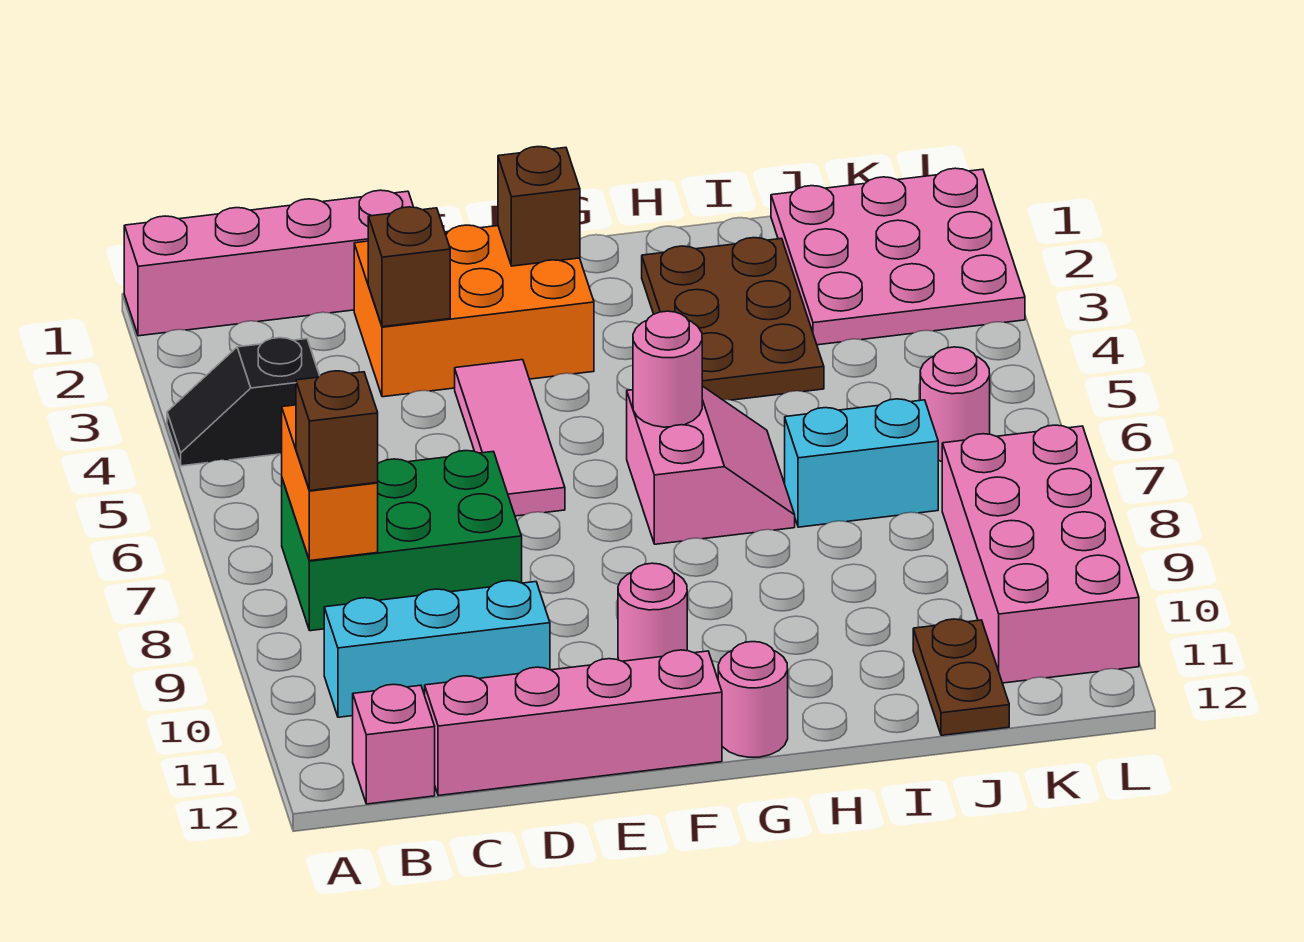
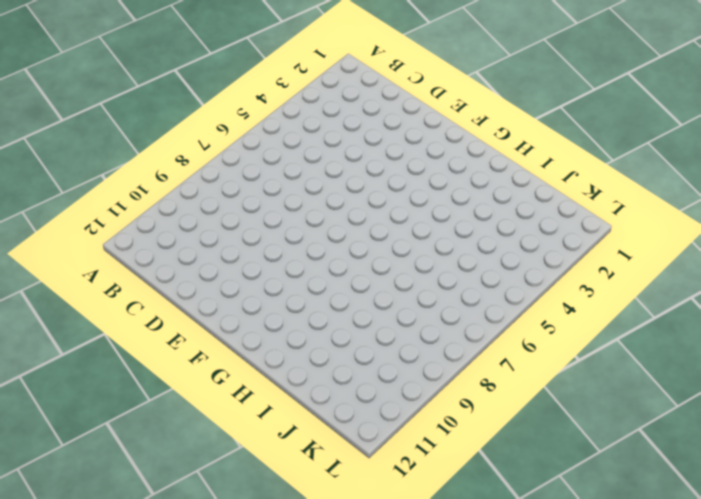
none -> pink brick A1:D1 level 1
none -> black slope A4:B4 level 1 top B
none -> green brick B7:D8 level 1

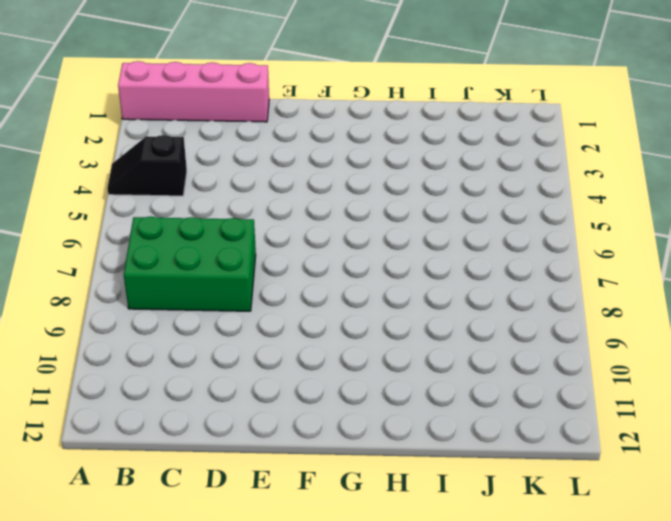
none -> cyan brick B10:D10 level 1
none -> pink brick B12 level 1
none -> pink brick C12:F12 level 1

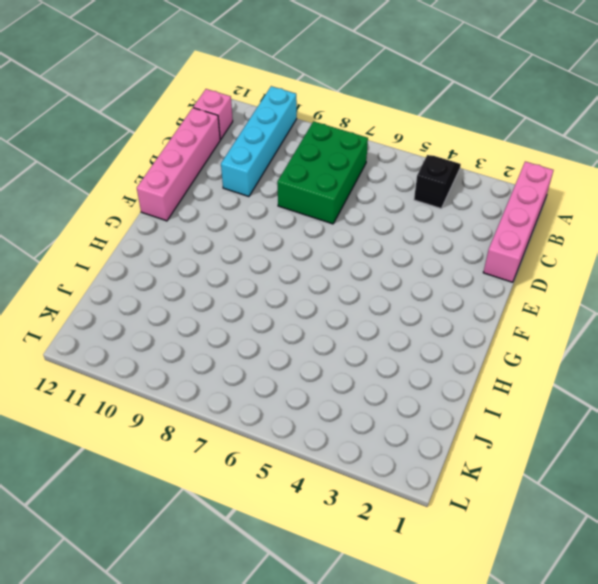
cyan brick A10:D10 level 1 -> cyan brick B10:D10 level 1
none -> orange brick D2:F3 level 1
none -> pink tile E4:E6 level 1
none -> pink round brick F10 level 1

